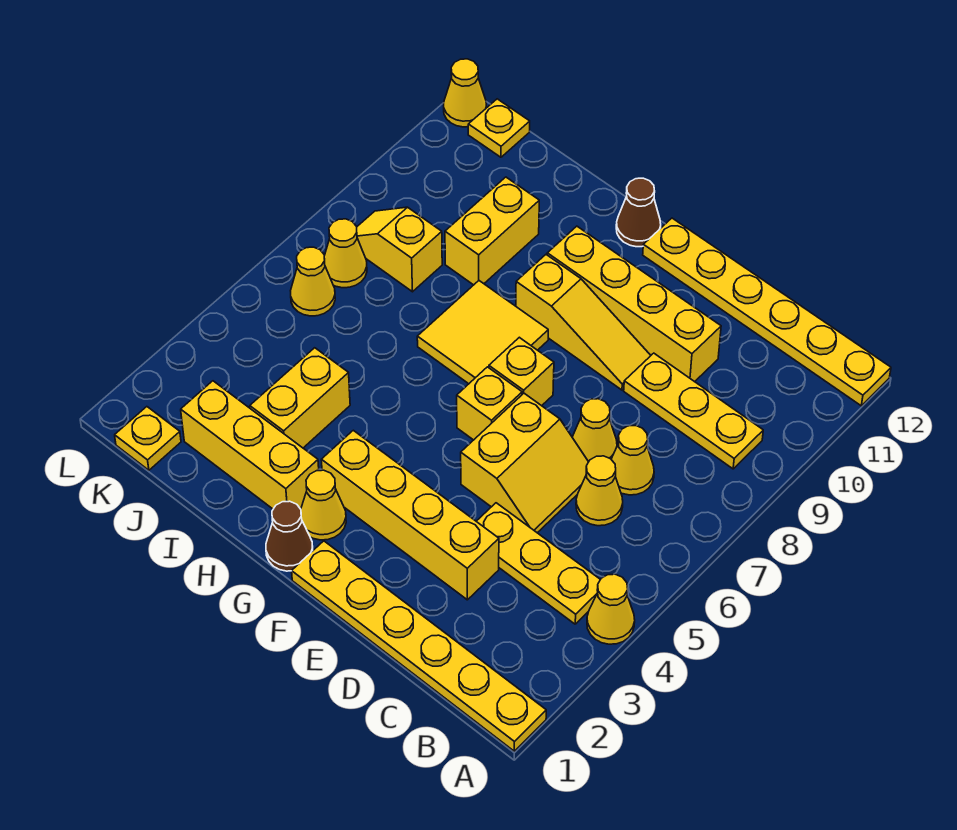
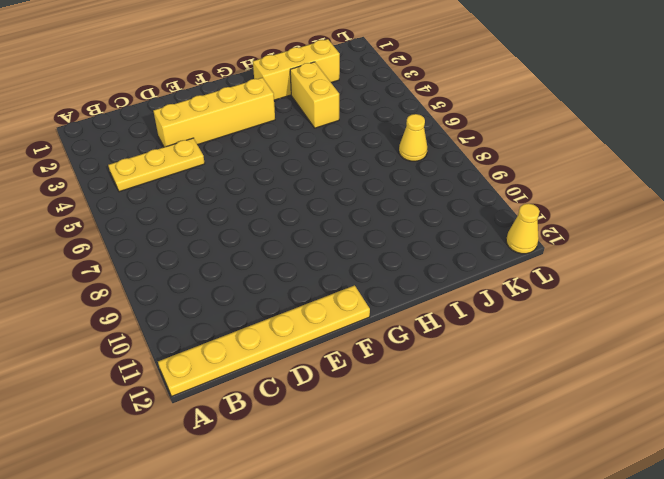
none -> yellow plate A1:F1 level 1
none -> yellow cone A4 level 1
none -> yellow plate B9:D9 level 1

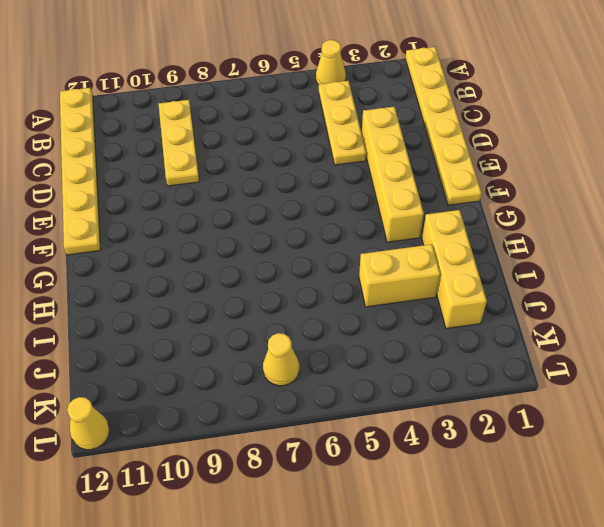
none -> yellow cone C6 level 1
none -> yellow cone C7 level 1
none -> yellow slope D5:E6 level 1 top E

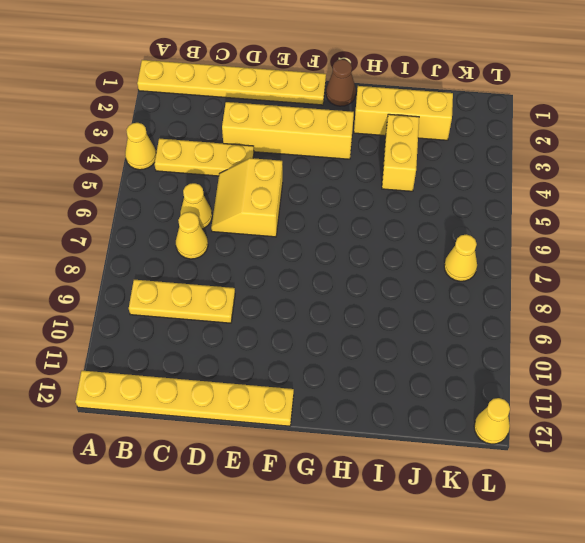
none -> yellow cone D7 level 1
none -> yellow brick D10:G10 level 1
none -> yellow slope E9:G9 level 1 top G

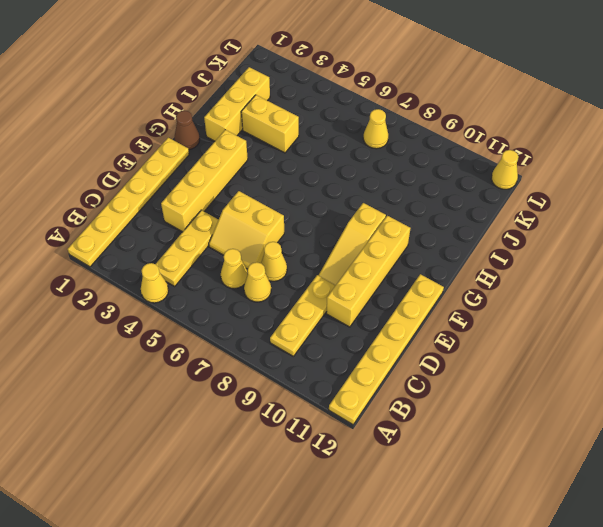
none -> yellow brick F6 level 1
none -> yellow brick F7 level 1
none -> yellow cone G2 level 1

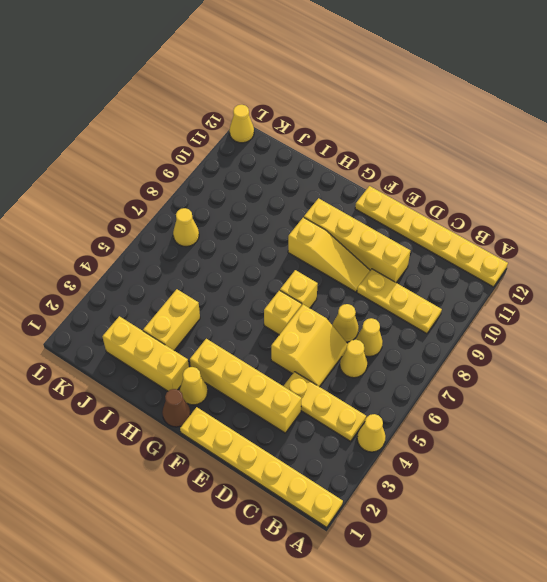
none -> yellow tile G7:H8 level 1
none -> brown cone G12 level 1
none -> yellow brick I9:I10 level 1

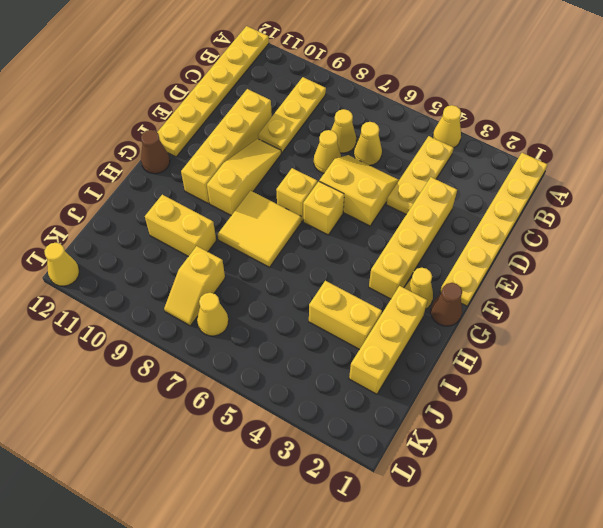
none -> yellow plate K1 level 1
none -> yellow cone K6 level 1
none -> yellow plate K12 level 1

